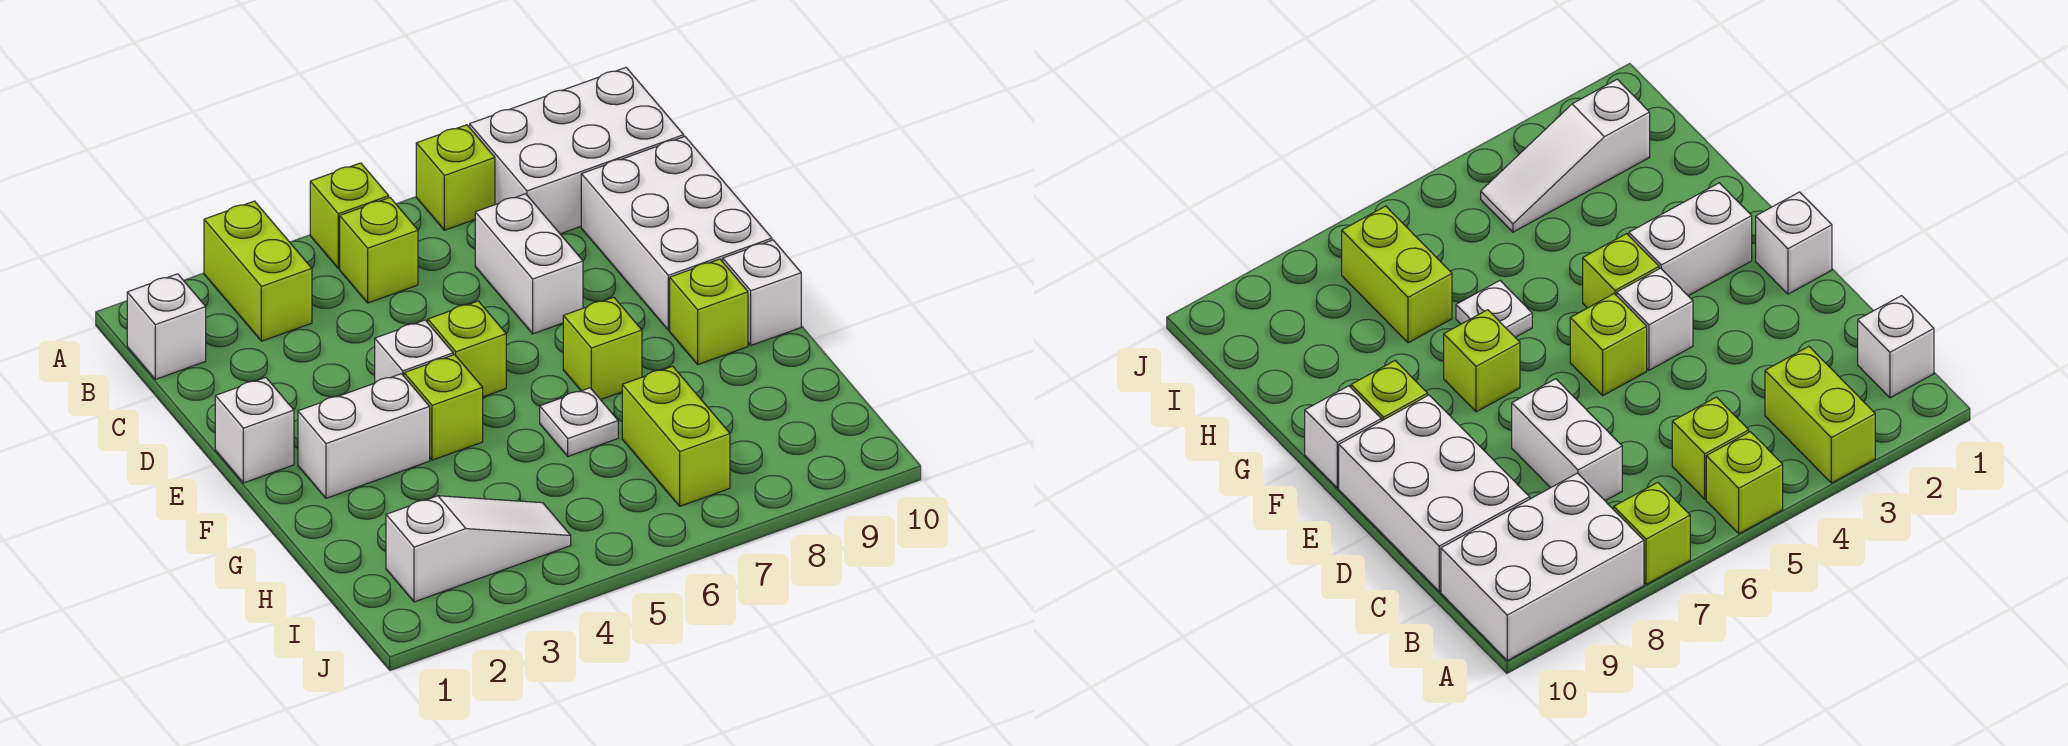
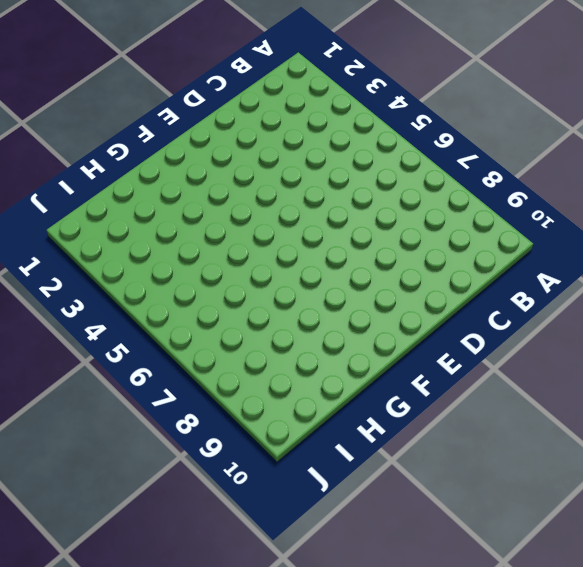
none -> lime brick A3:B3 level 1
none -> lime brick A5 level 1
none -> lime brick A7 level 1

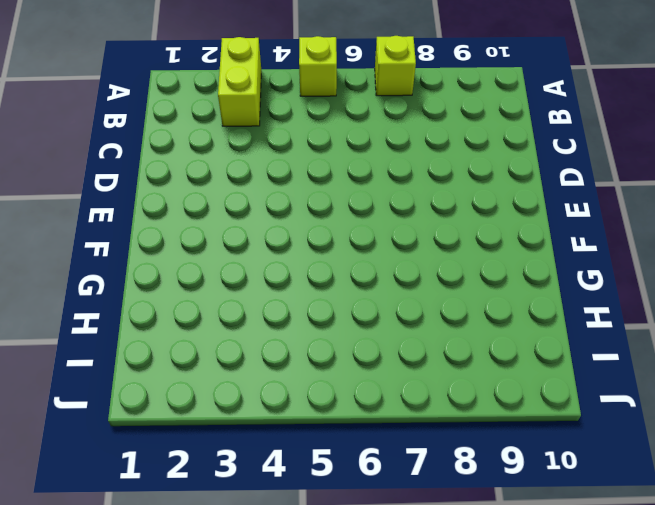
none -> white brick A8:B10 level 1
none -> white brick B1 level 1
none -> lime brick B5 level 1

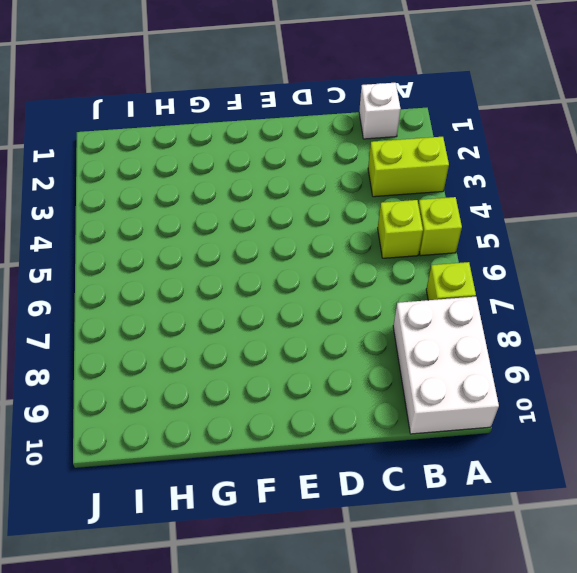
none -> white brick C7:D7 level 1
none -> white brick C9:E10 level 1
none -> white brick E1 level 1

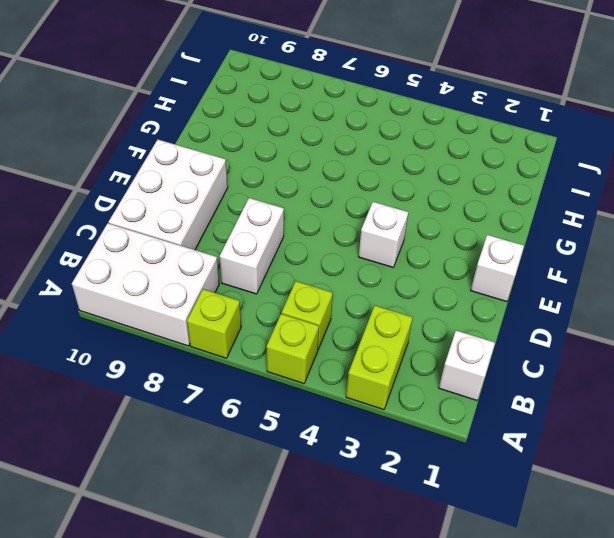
none -> lime brick E5 level 1
none -> white brick F2:F3 level 1
none -> lime brick F4 level 1

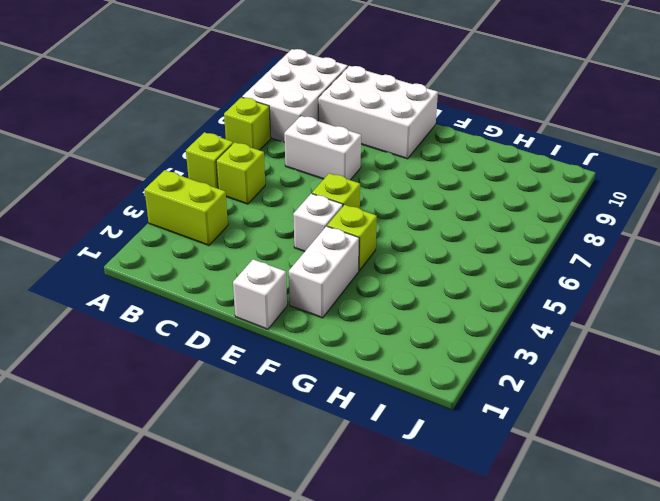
none -> white brick B1 level 1
none -> lime brick F7 level 1
none -> lime brick F9 level 1

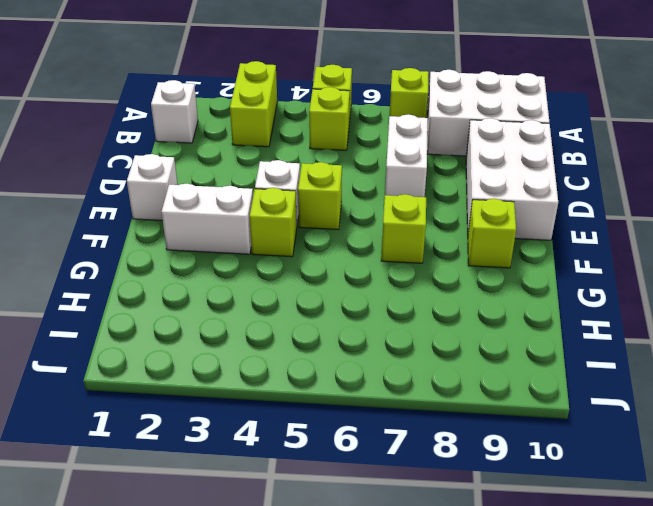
none -> white brick F10 level 1
none -> white plate G6 level 1
none -> lime brick H7:I7 level 1

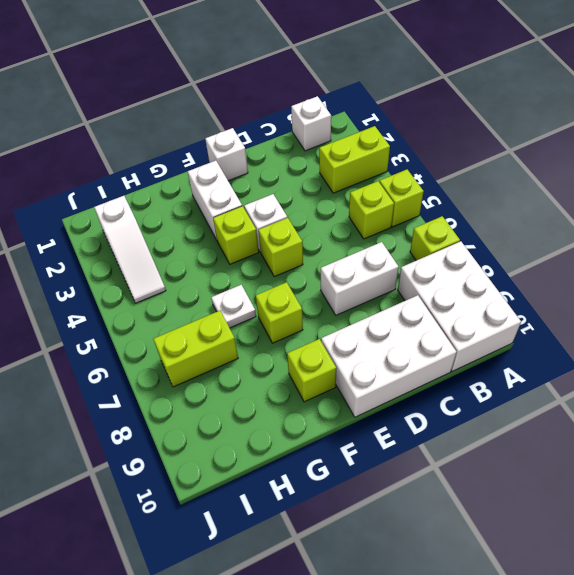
none -> white brick F10 level 1

